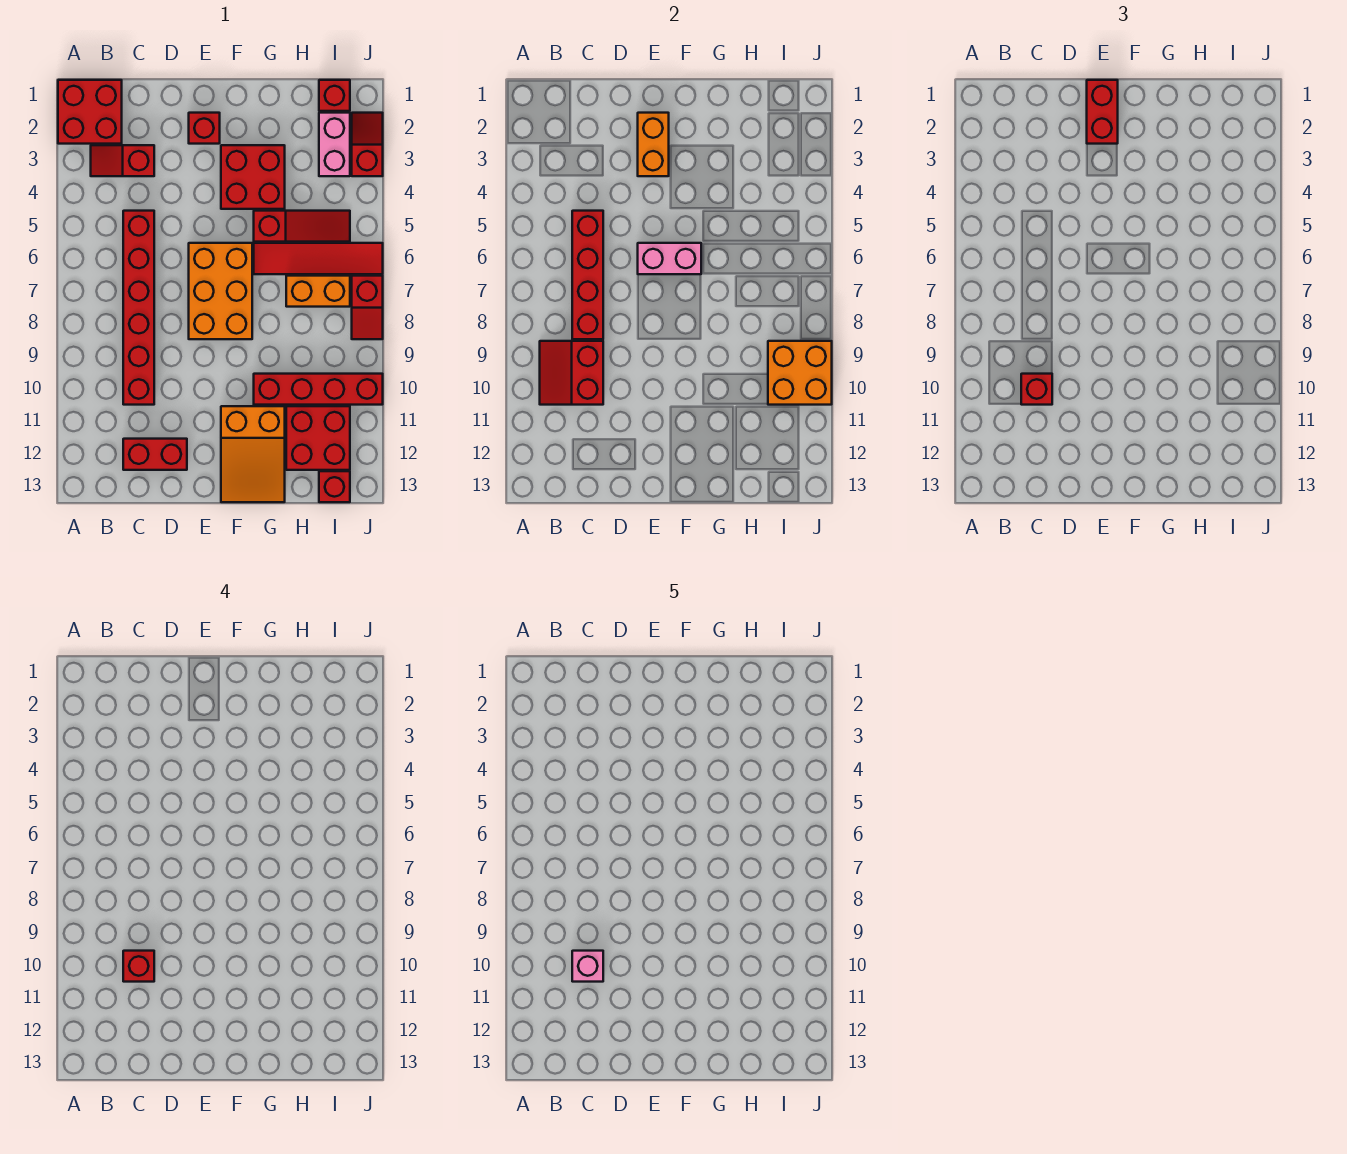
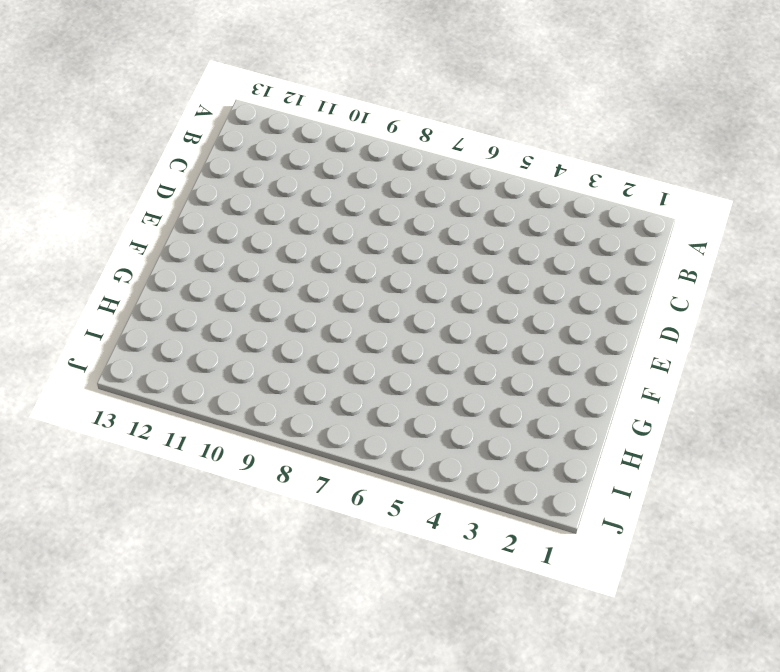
none -> red brick A1:B2 level 1
none -> red slope B3:C3 level 1 top C
none -> red brick C5:C10 level 1

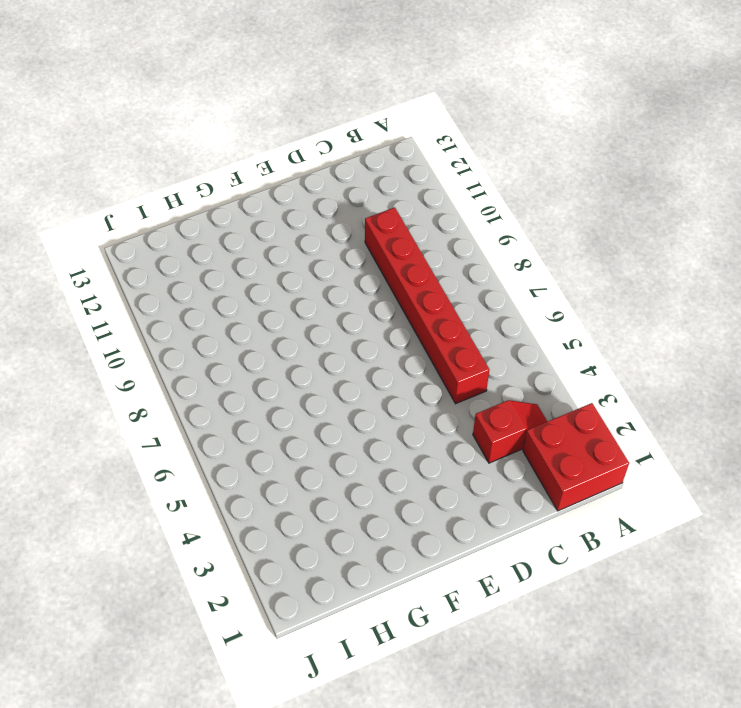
none -> red brick C12:D12 level 1
none -> red brick E2 level 1
none -> orange brick E6:F8 level 1

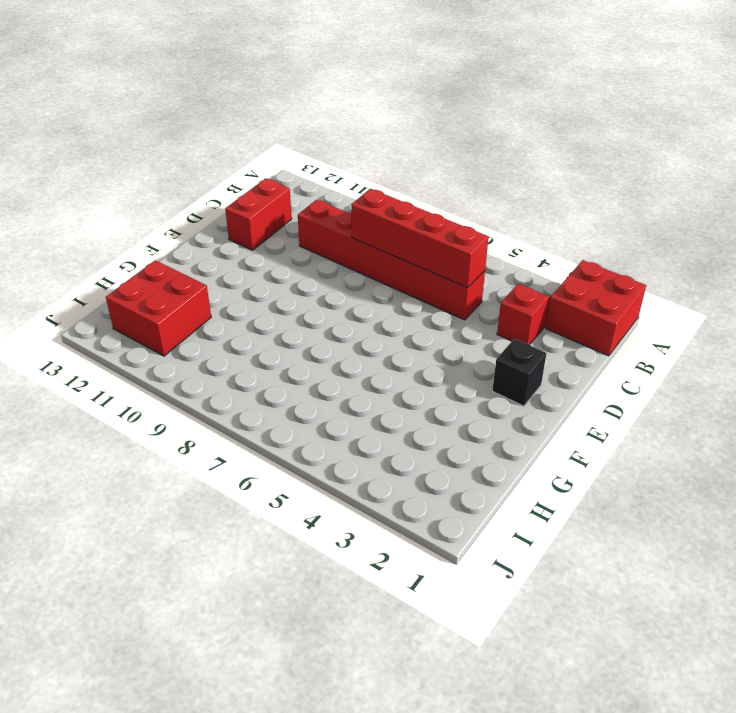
black brick E2 level 1 -> red brick E2 level 1
none -> orange brick E6:F8 level 1
none -> red brick F3:G4 level 1
none -> orange slope F11:G13 level 1 top 11

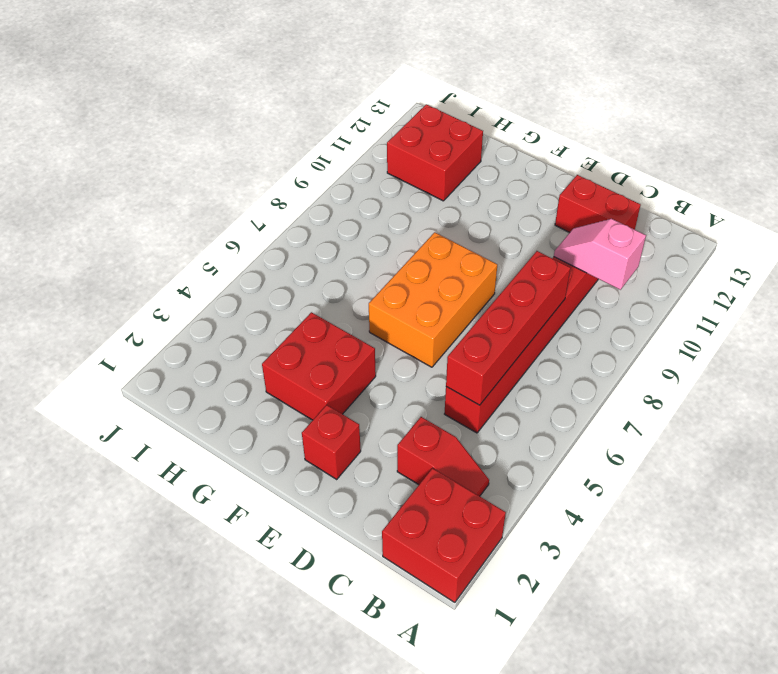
pink slope B10:C10 level 2 top B -> red slope B9:C10 level 2 top C
none -> orange slope F11:G13 level 1 top 11
none -> red slope G5:I5 level 1 top G
none -> red tile G6:J6 level 1

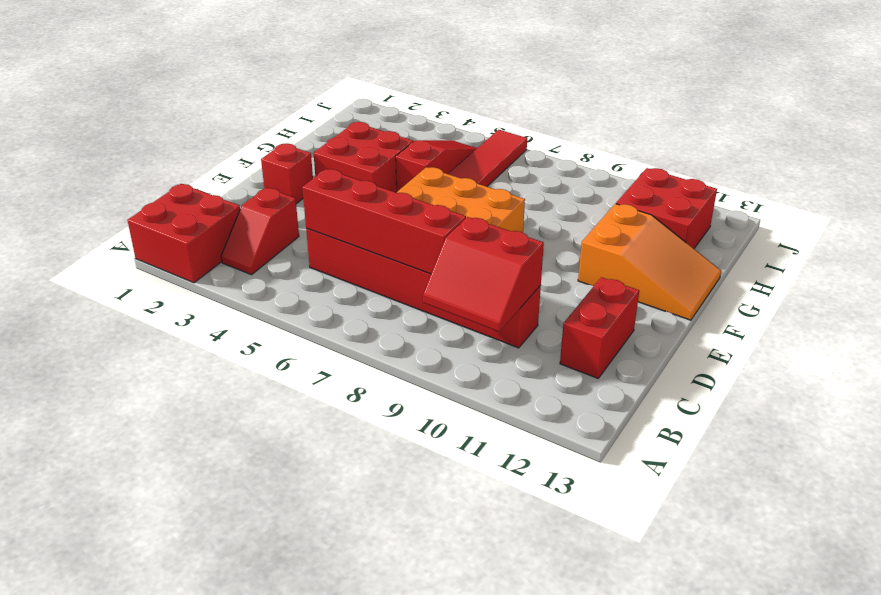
none -> red brick G10:J10 level 1
none -> orange brick H7:I7 level 1
none -> red brick I1 level 1

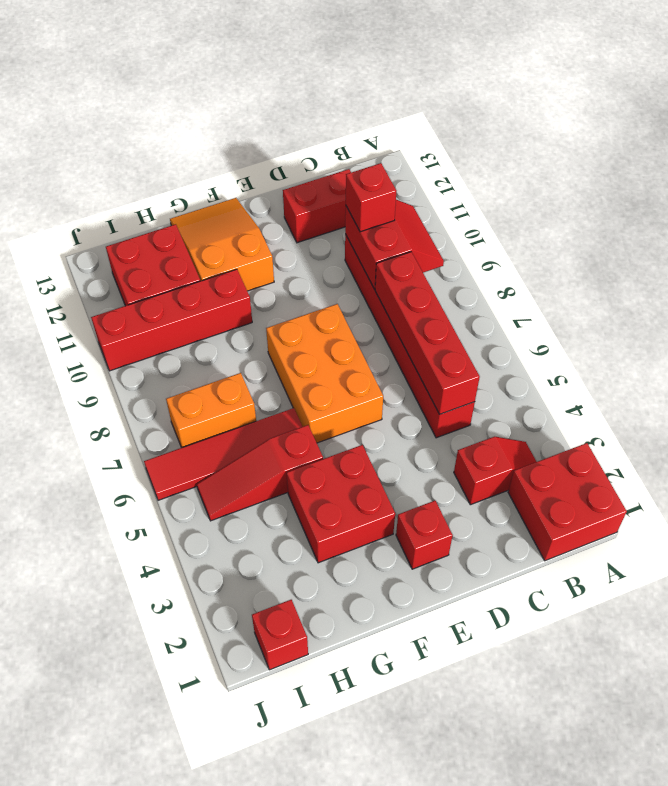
none -> pink brick I2:I3 level 1
none -> red brick I13 level 1
none -> red slope J2:J3 level 1 top 3

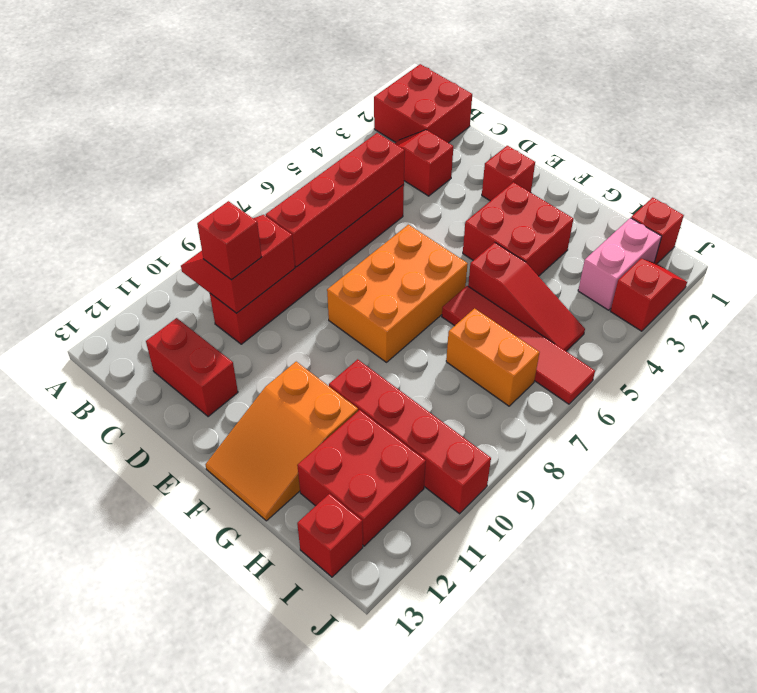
none -> red slope J7:J8 level 1 top 7
none -> orange brick E2:E3 level 2
none -> pink brick E6:F6 level 2

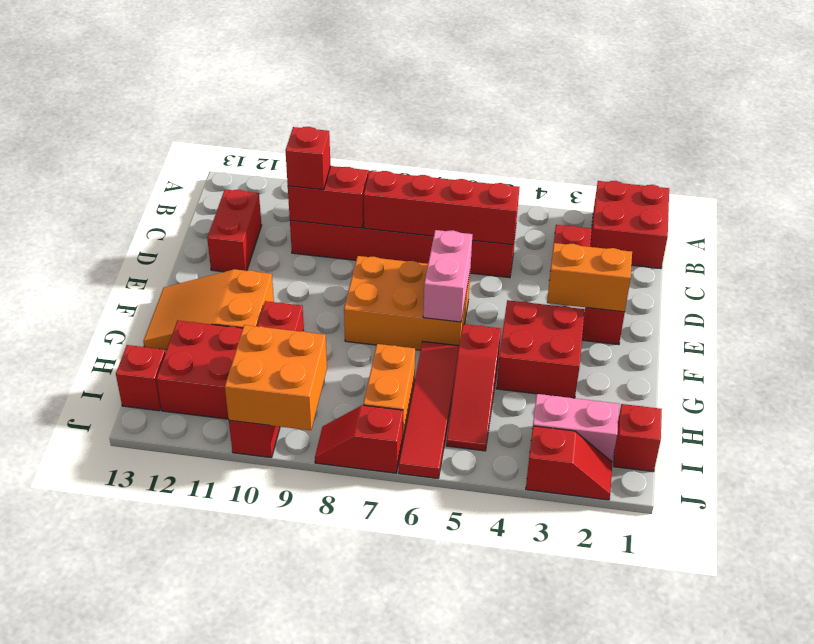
none -> red brick E1:E2 level 3
none -> red brick C10 level 4
none -> pink brick C10 level 5

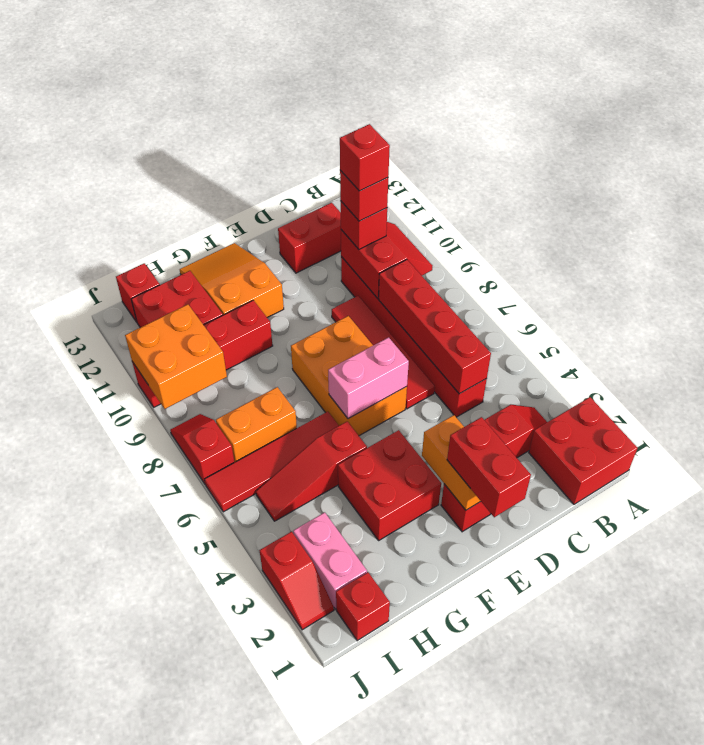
red brick C10 level 5 -> pink brick C10 level 5
red tile D6:D9 level 1 -> none

